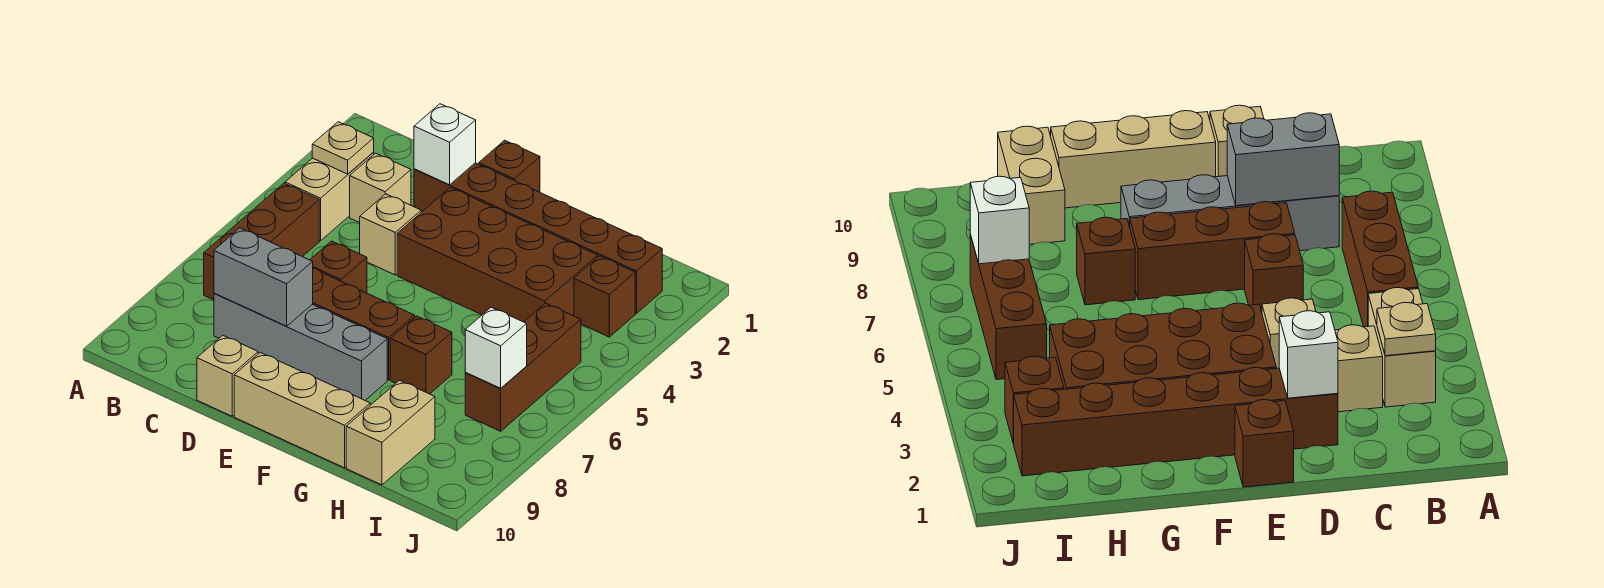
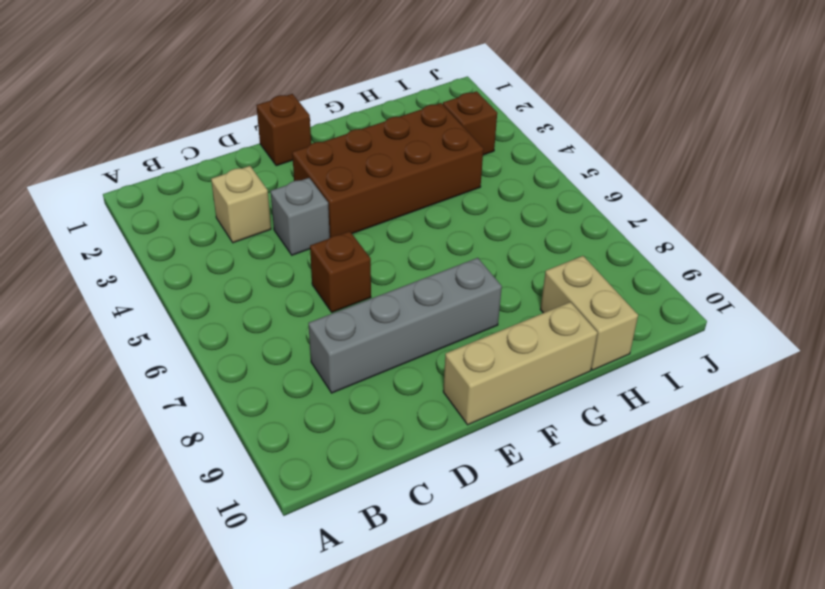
grey brick D4 level 1 -> tan brick D4 level 1
none -> tan brick B3:B4 level 1
none -> brown brick B5:B7 level 1
none -> brown brick D2:I2 level 1

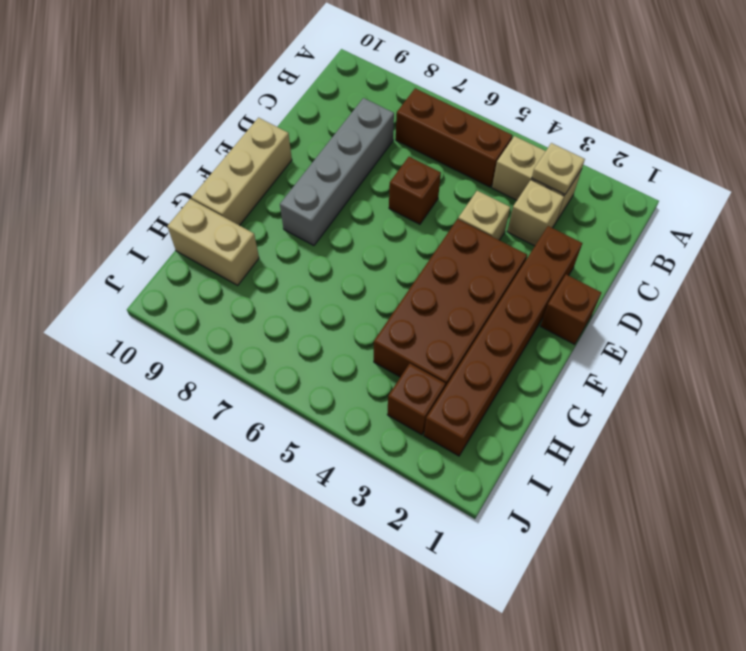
none -> brown brick D7:F7 level 1
none -> tan brick D10 level 1
none -> brown brick G7 level 1

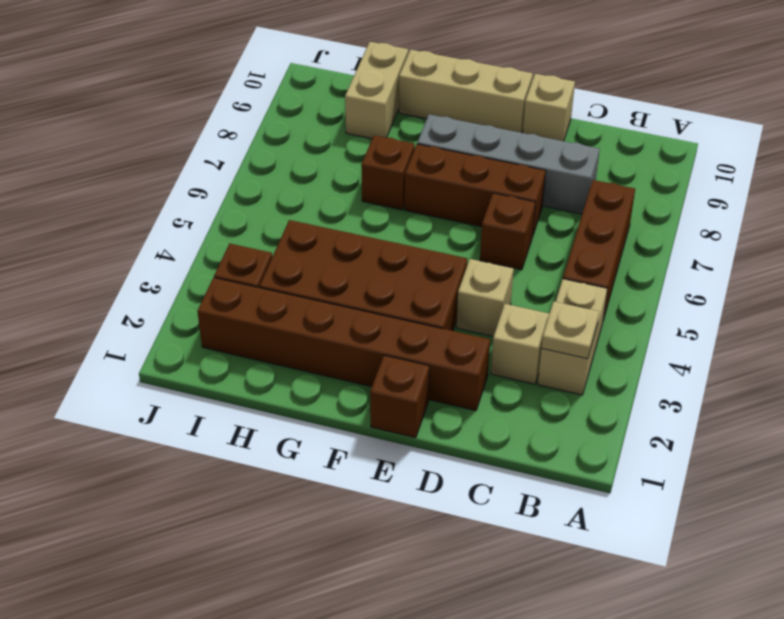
none -> brown brick I5:I7 level 1
none -> grey brick C8:D8 level 2
none -> white brick D2 level 2

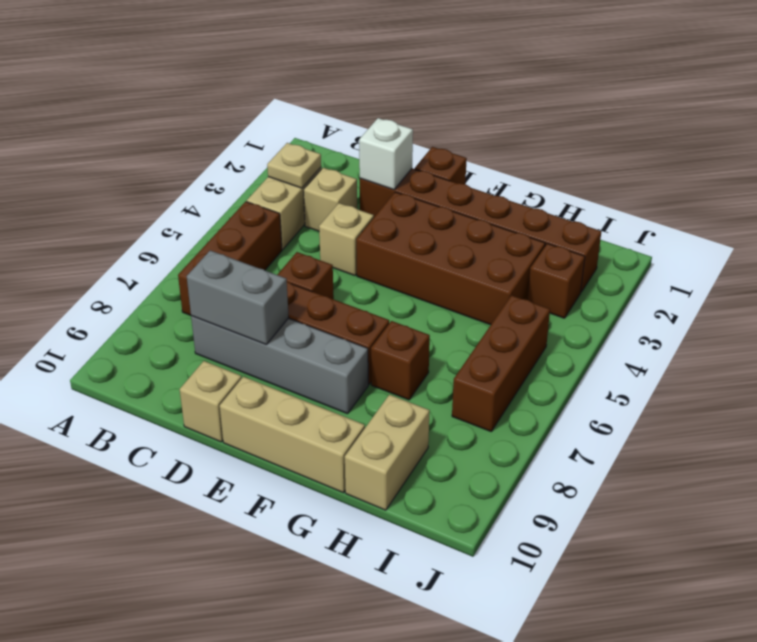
none -> white brick I7 level 2

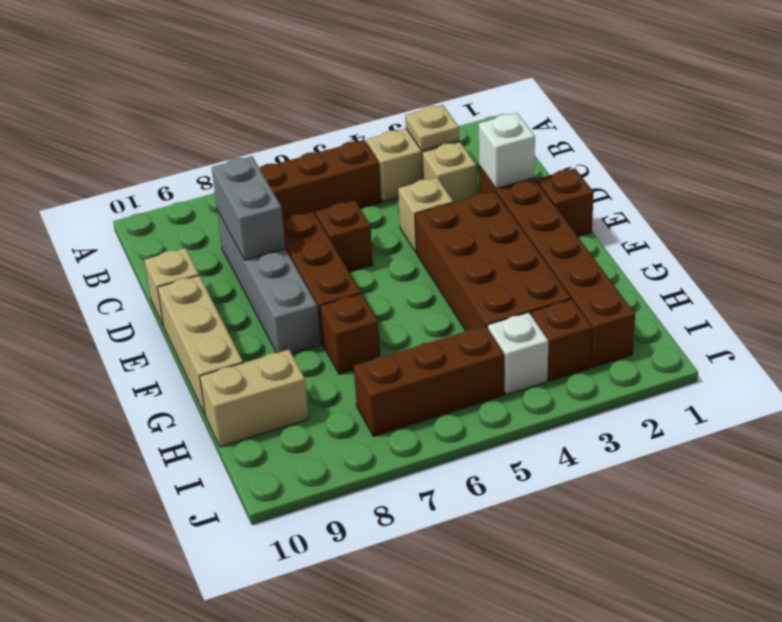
white brick I4 level 1 -> white brick I7 level 2

